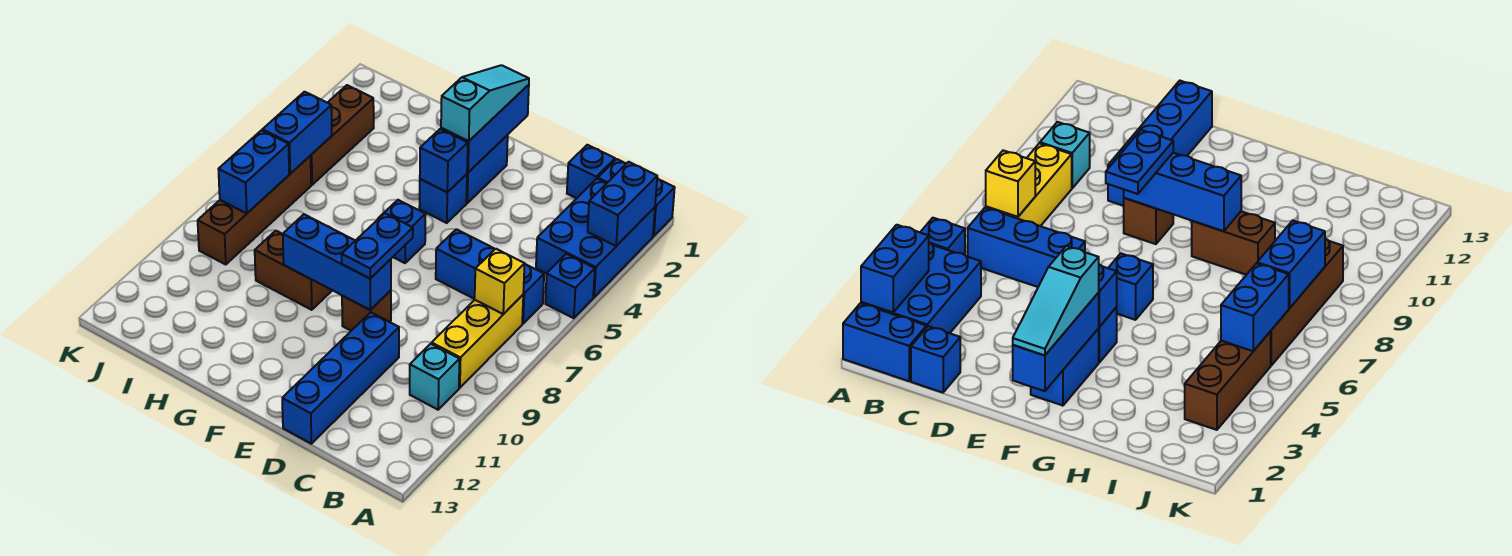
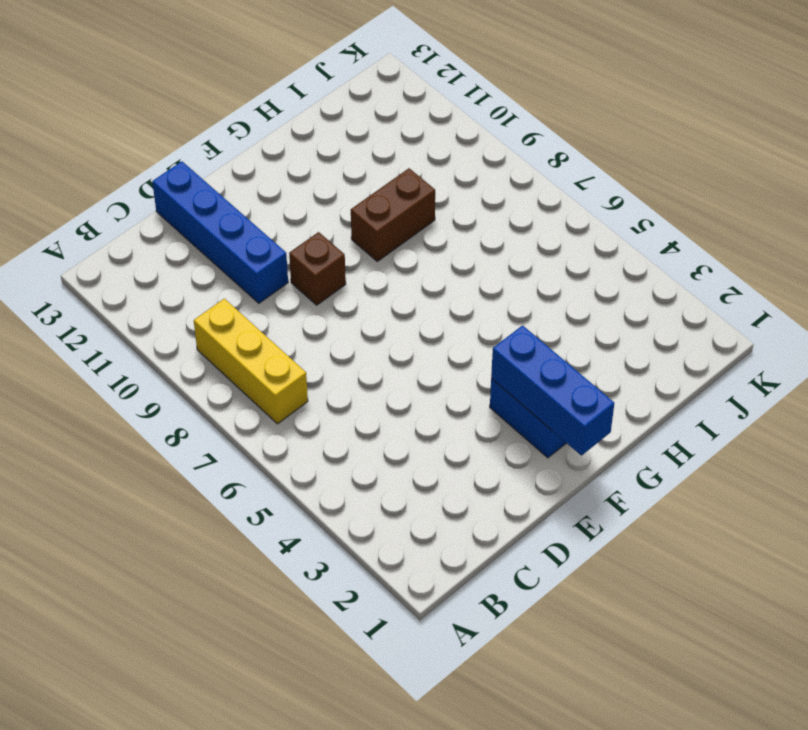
none -> blue brick A1:B1 level 1
none -> blue brick A2:B4 level 1
none -> blue brick A5 level 1

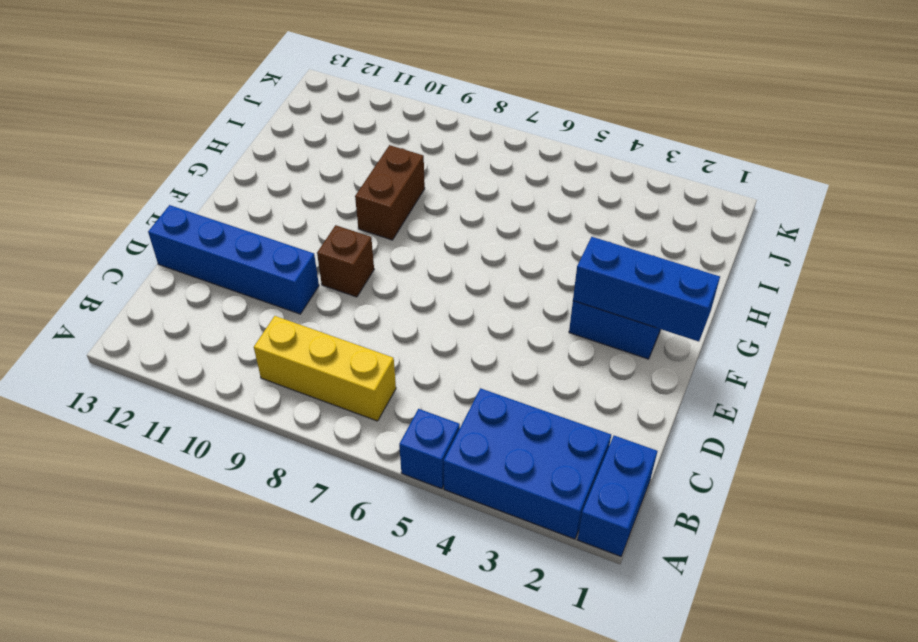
none -> blue brick B6:D6 level 1
none -> cyan brick B10 level 1
none -> blue brick C1 level 1

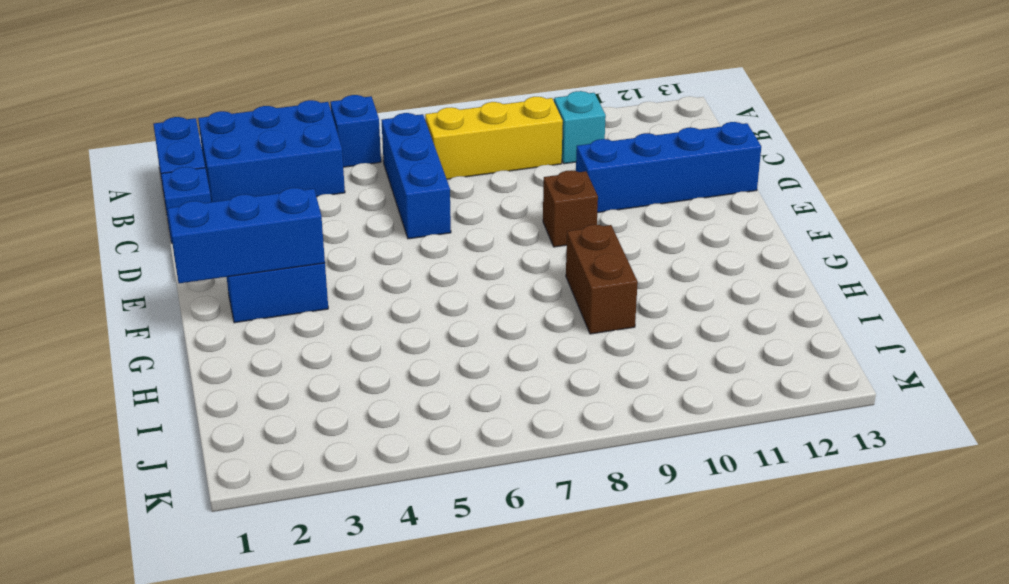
none -> blue brick F4 level 1
none -> blue brick F6 level 1
none -> brown brick J3:J5 level 1

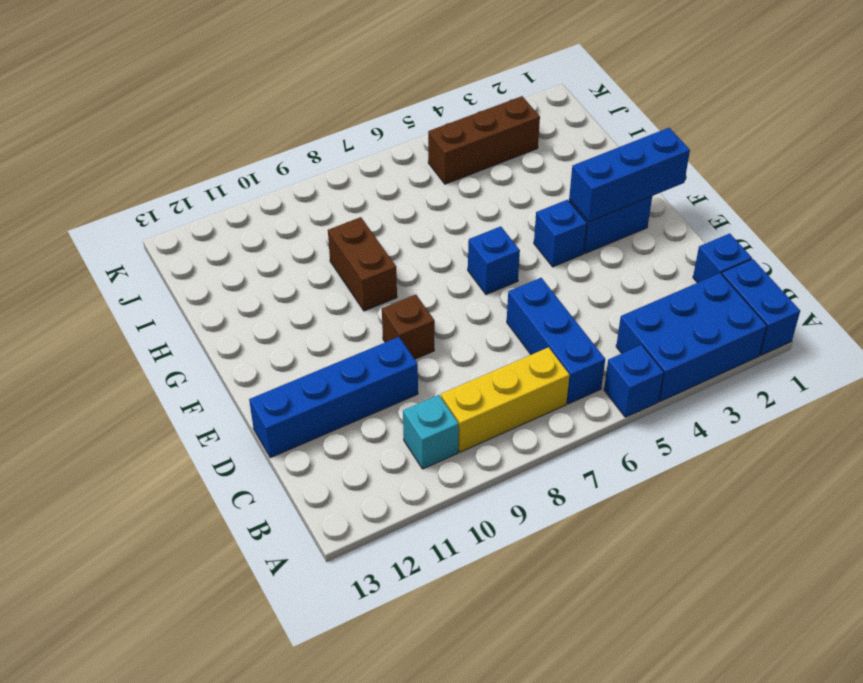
none -> brown brick J6:J9 level 1
none -> blue brick A2:A3 level 2
none -> yellow brick B7 level 2

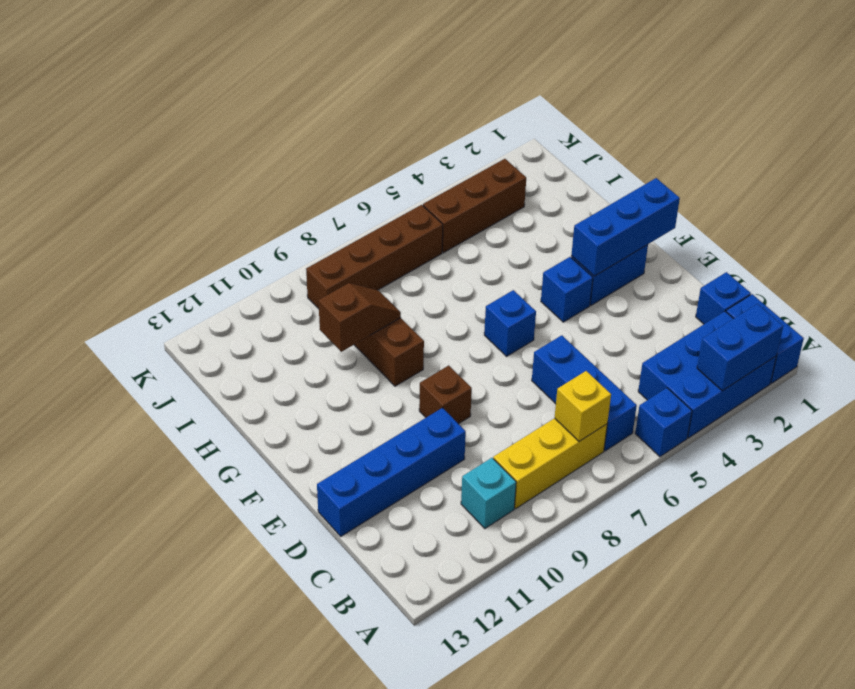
brown slope H9:H10 level 2 top 10 -> none
none -> blue brick E9:G9 level 2
none -> blue brick F4 level 2
none -> blue brick J5:J6 level 2

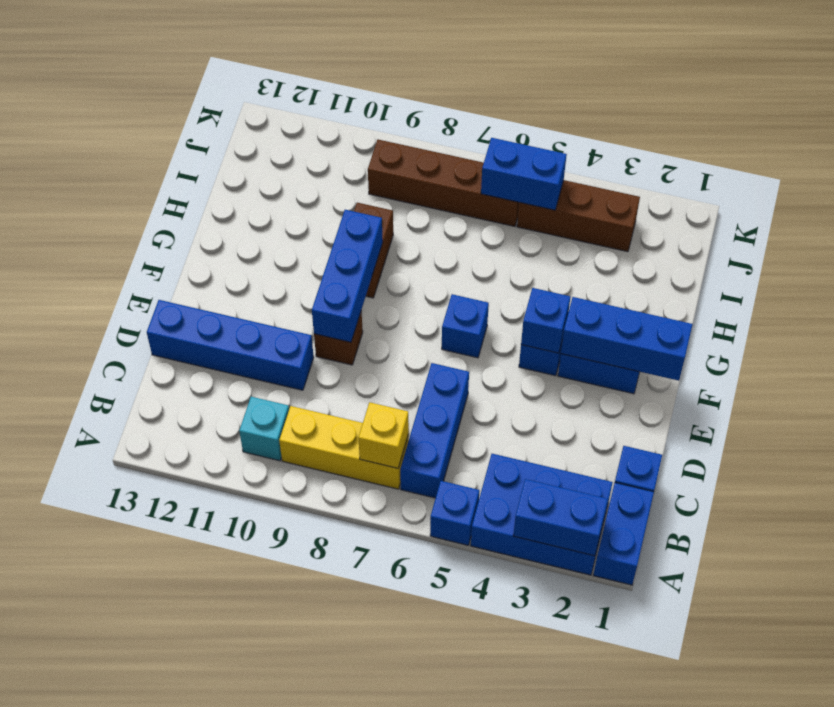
none -> blue brick J7:J8 level 2
none -> blue plate E8:E9 level 3
none -> cyan slope F1:F3 level 3 top 3

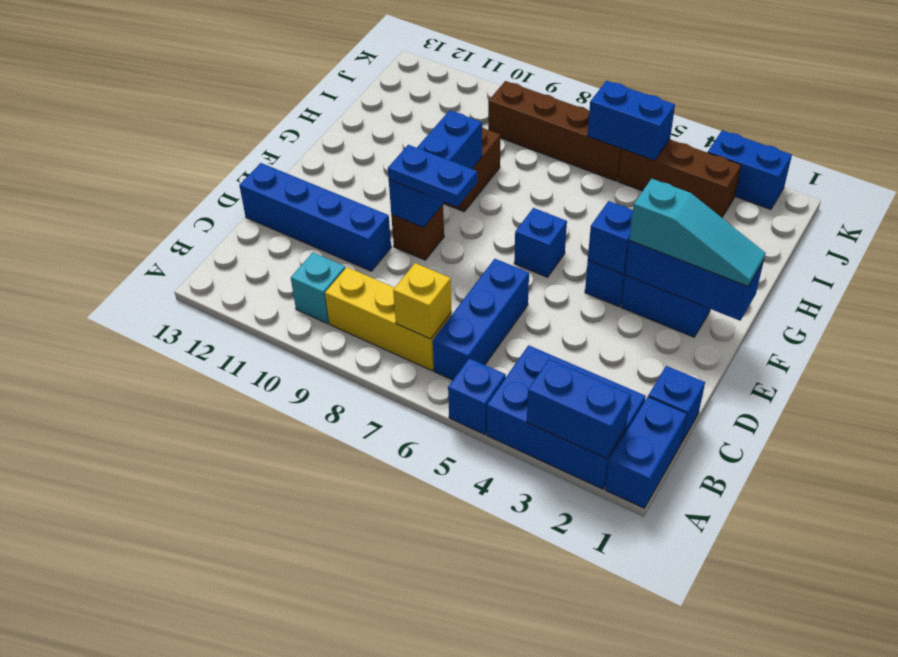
blue brick K2:K3 level 1 -> blue brick J7:J8 level 2

